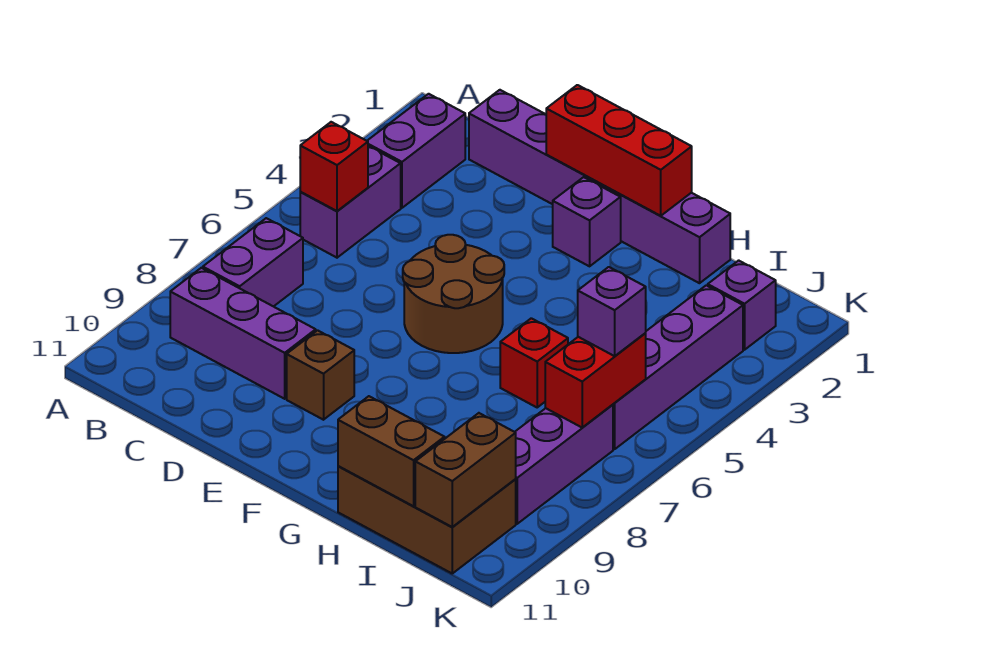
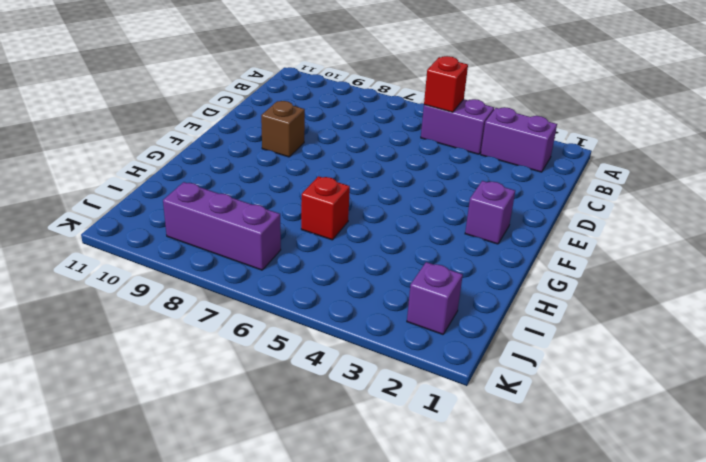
none -> purple brick B7:B8 level 1
none -> purple brick B9:D9 level 1
none -> purple brick C1:H1 level 1

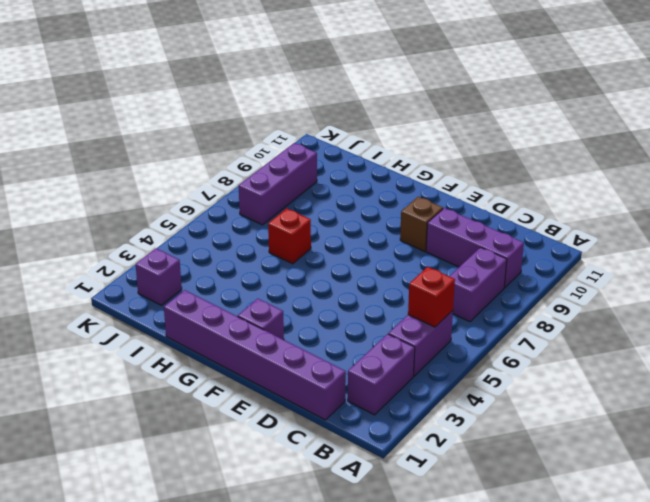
none -> brown round brick E5:F6 level 1
none -> brown brick H10:J11 level 1
none -> purple brick J3:J6 level 1

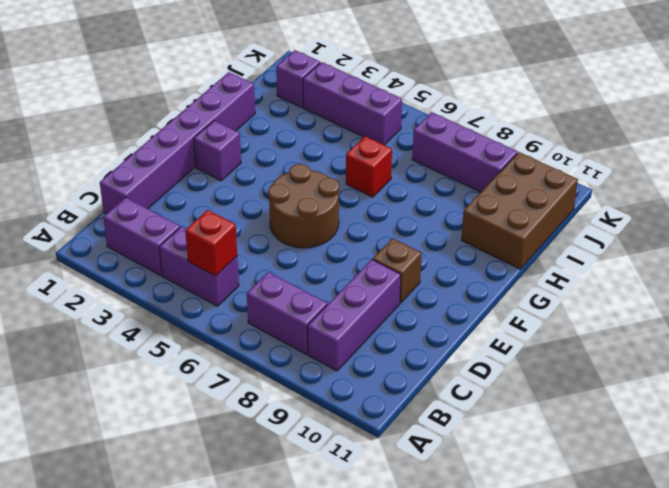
purple brick J3:J5 level 1 -> purple brick J3:J6 level 1
none -> red brick E1:G1 level 2
none -> brown brick H11:I11 level 2
none -> red brick J6:J7 level 2

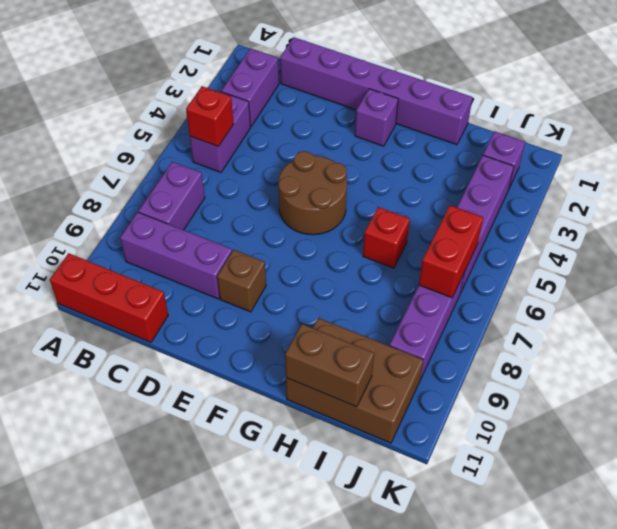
red brick A11:C11 level 1 -> red brick E1:G1 level 2
none -> brown brick J10:J11 level 2
none -> purple brick J6 level 3

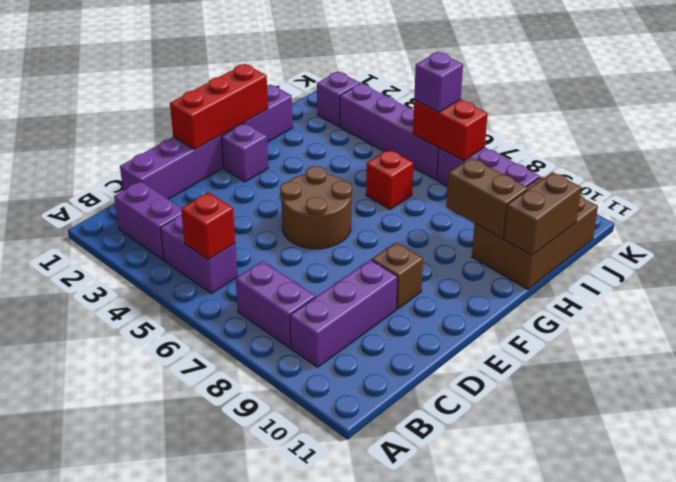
brown brick H9:H10 level 2 -> brown brick J10:J11 level 2

